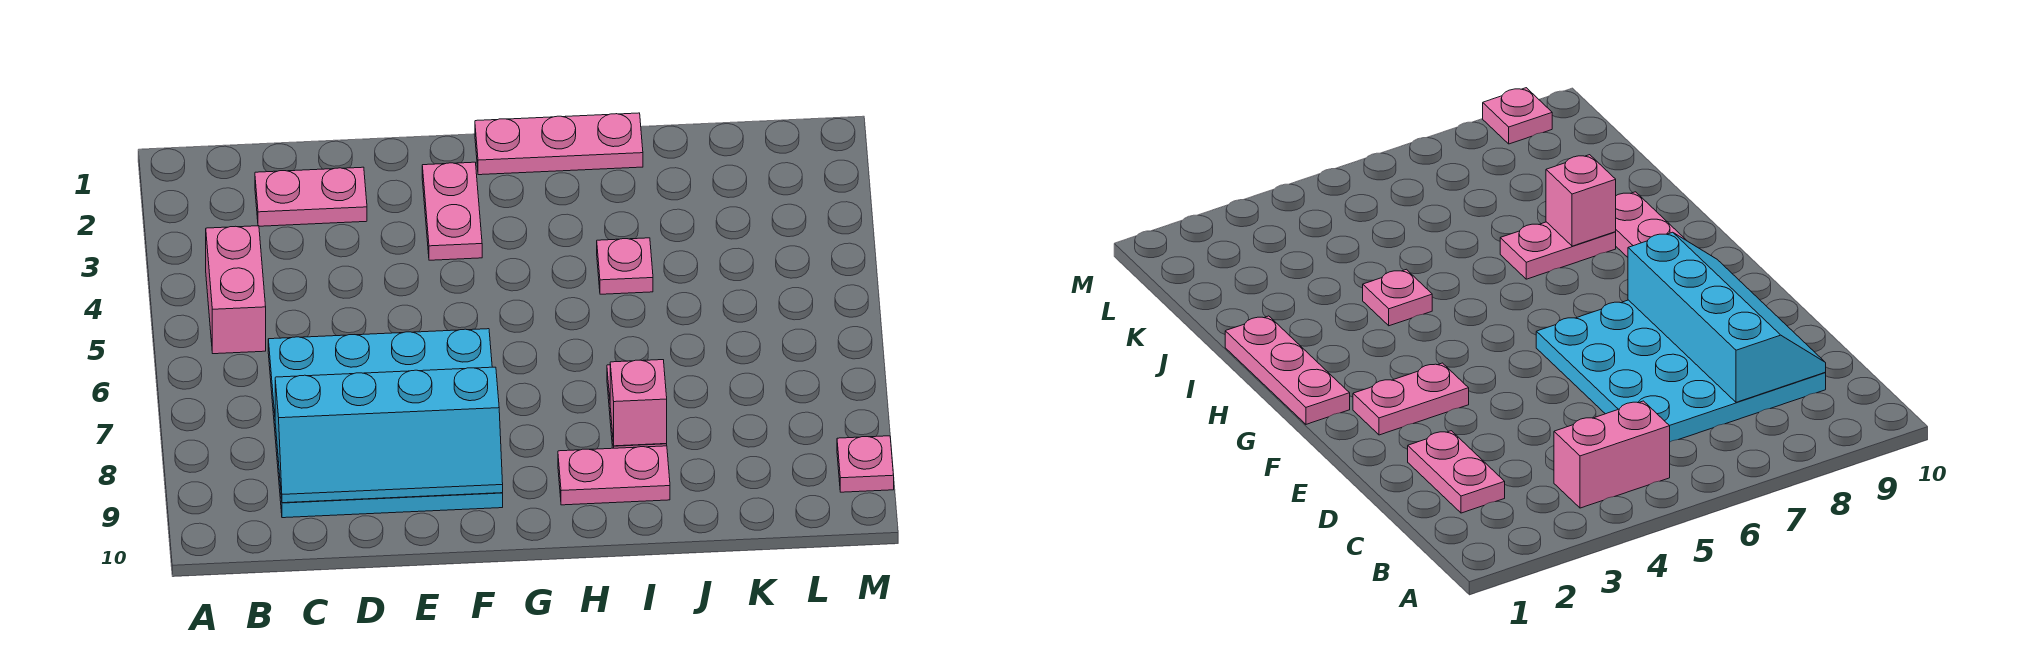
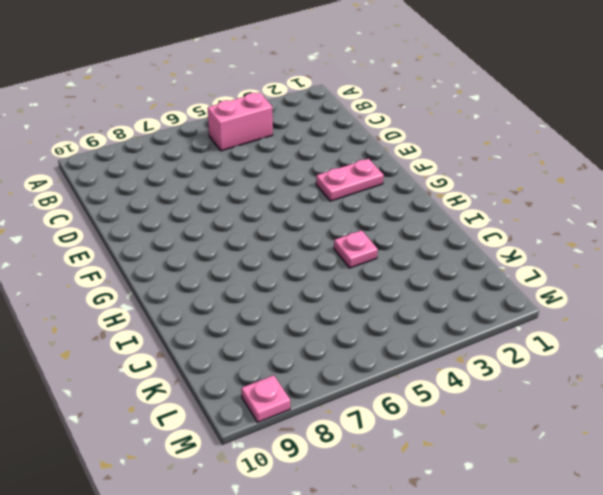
none -> pink plate C2:D2 level 1
none -> cyan plate C6:F9 level 1

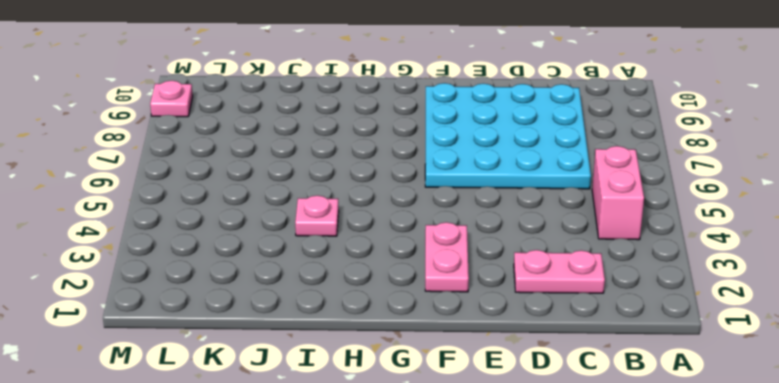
none -> pink plate G1:I1 level 1
none -> pink plate H9:I9 level 1

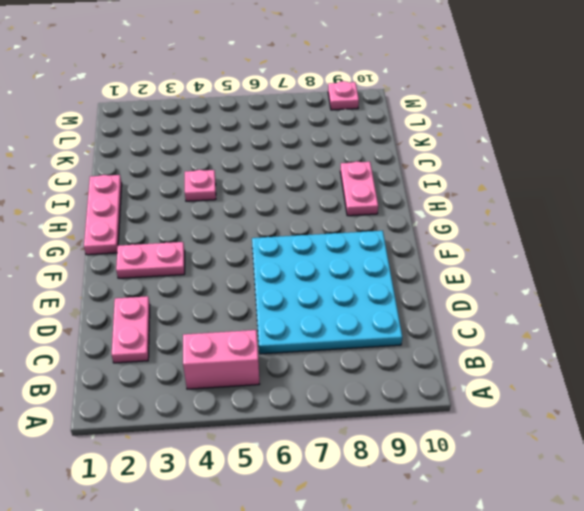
none -> pink plate I7:I8 level 1
none -> cyan slope C8:F9 level 2 top 8

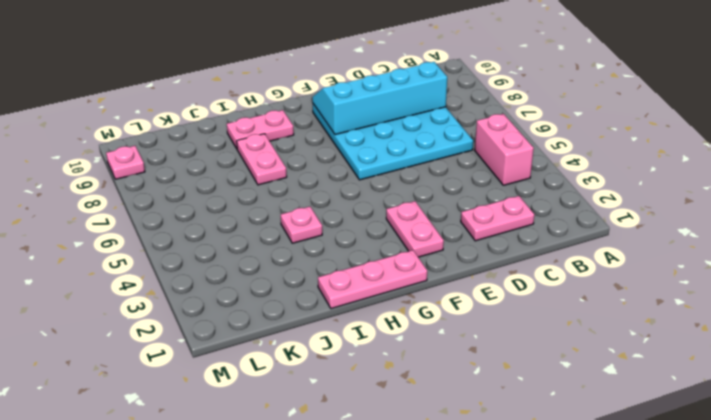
none -> pink brick I8 level 2

